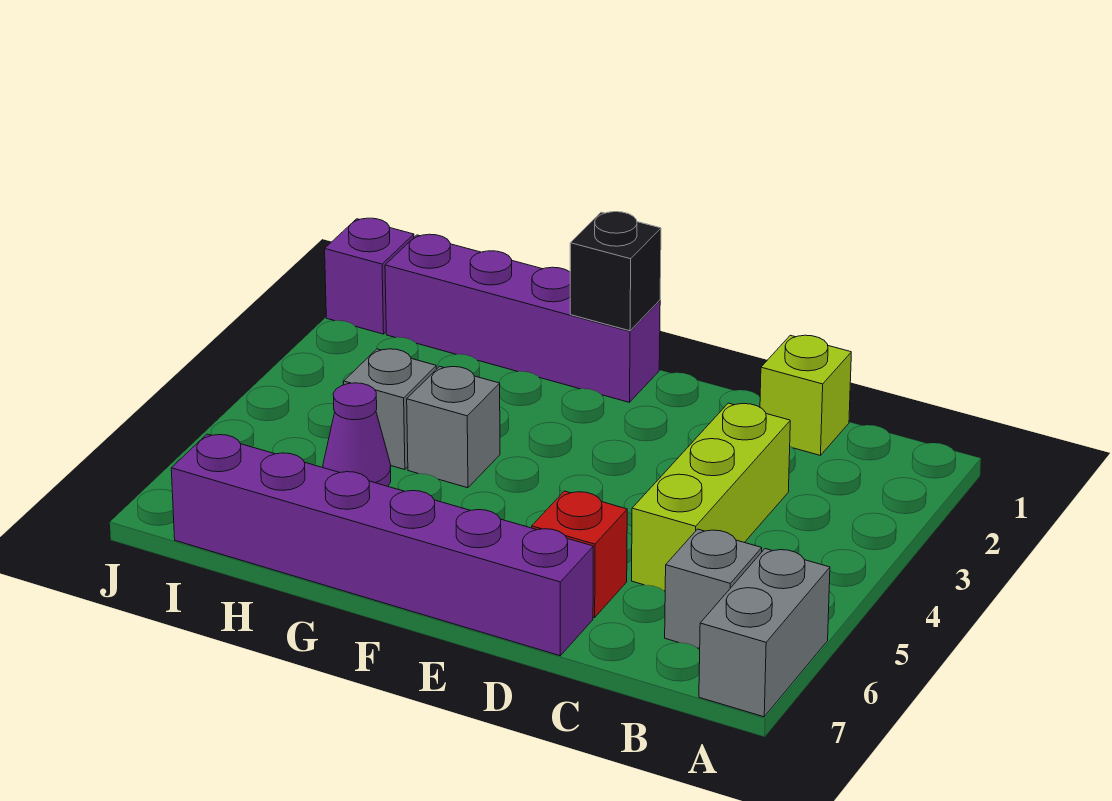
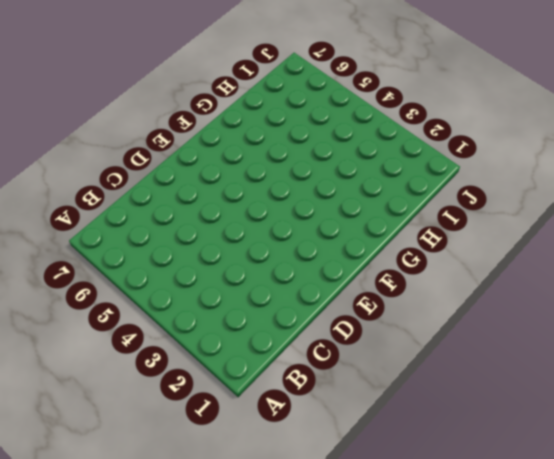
none -> grey brick A6:A7 level 1
none -> grey brick B6 level 1
none -> lime brick C1 level 1

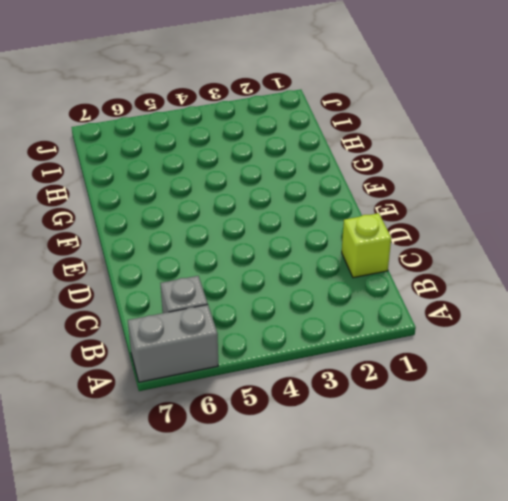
none -> lime brick C3:C5 level 1
none -> red brick D6 level 1
none -> purple brick D7:I7 level 1

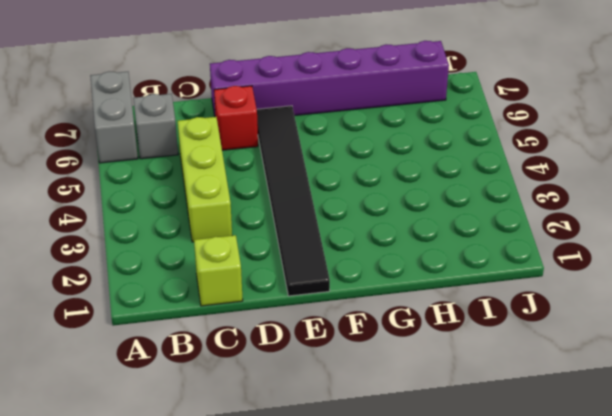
black tile E1:E6 level 1 -> none
none -> purple brick F1:I1 level 1
none -> grey brick G4 level 1
none -> grey brick H4 level 1

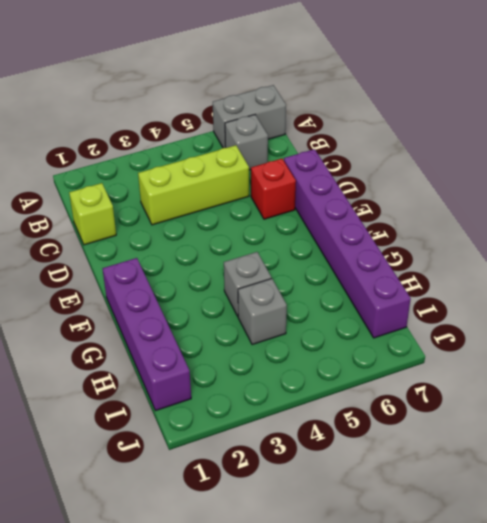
none -> purple cone H5 level 1
none -> purple brick J1 level 1
none -> black brick F1 level 2

